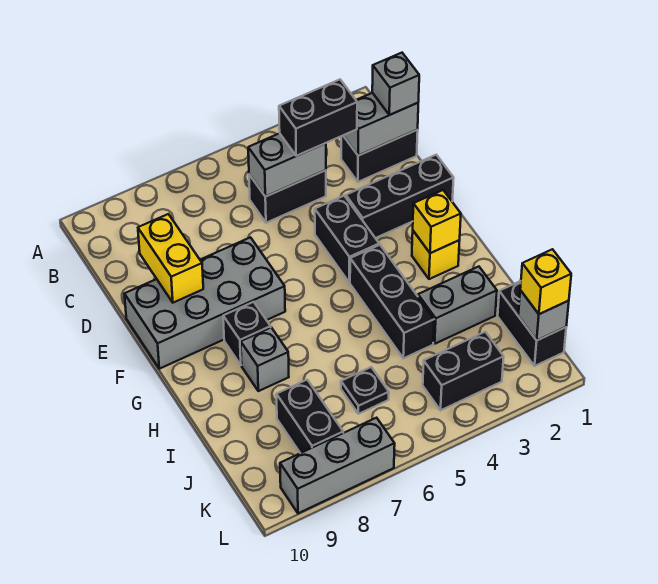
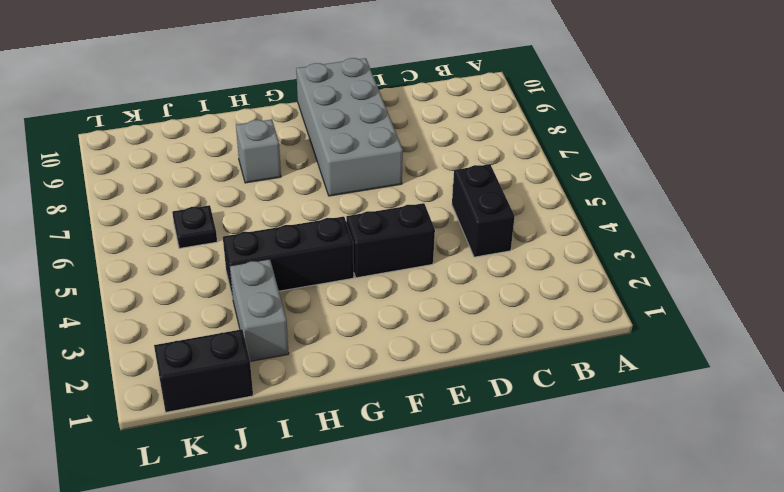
none -> black brick C1:C2 level 1
none -> black brick E1:E3 level 1
none -> yellow brick G2 level 1

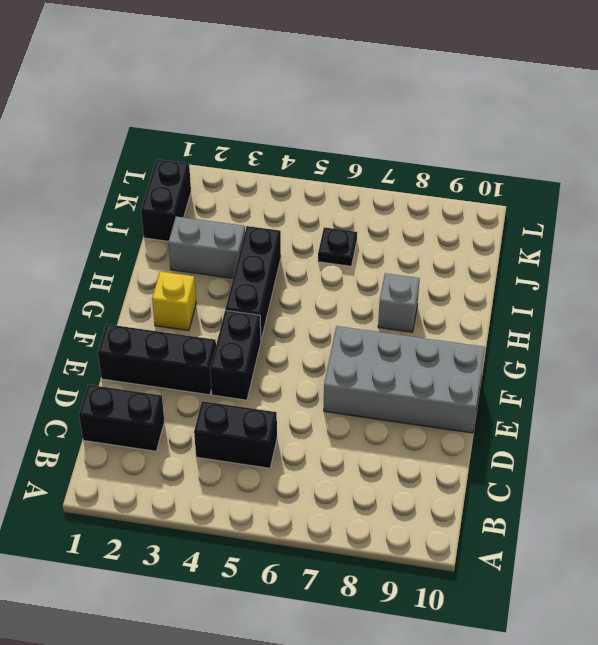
none -> black brick G8 level 1
none -> black brick J8:K8 level 1
none -> black brick K3:K4 level 1

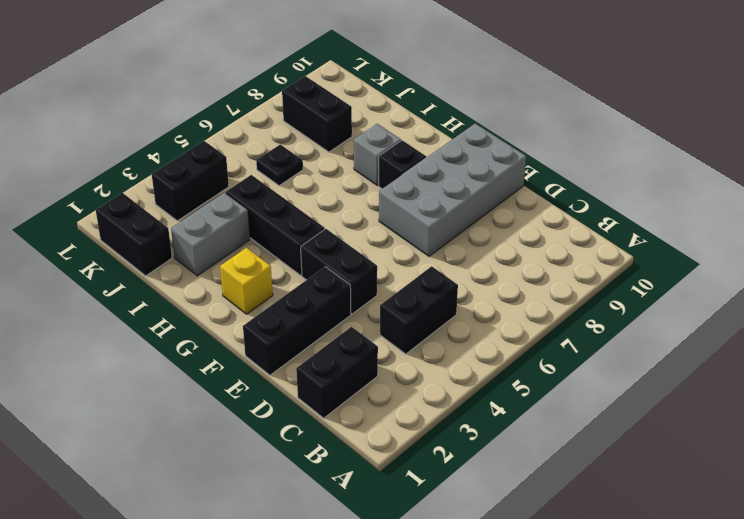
none -> grey brick L7:L9 level 1
none -> grey brick C1:C2 level 2
none -> grey brick C4:C5 level 2

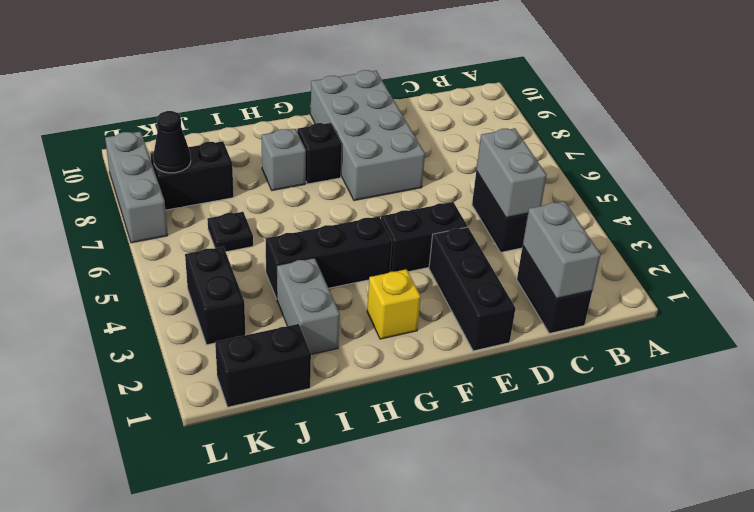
black cone K8 level 2 -> none
none -> yellow brick D9:E9 level 2
none -> yellow brick G2 level 2
none -> grey brick K1 level 2

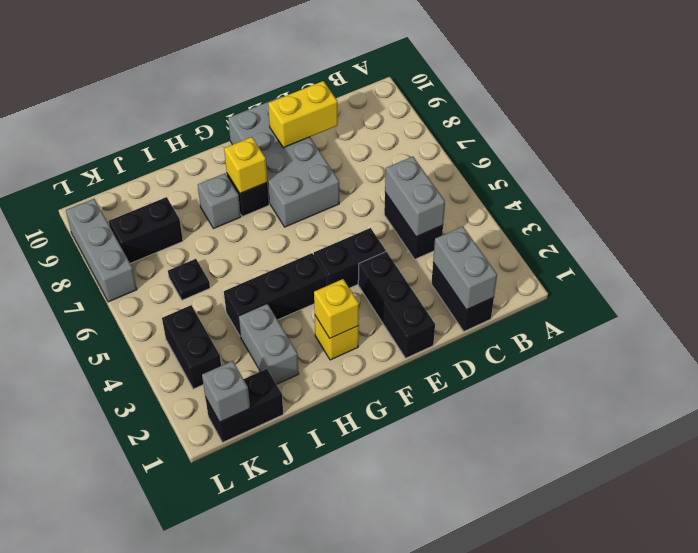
yellow brick G8 level 2 -> yellow brick K1 level 3
none -> grey brick C1 level 3
none -> black brick C3:C4 level 3

